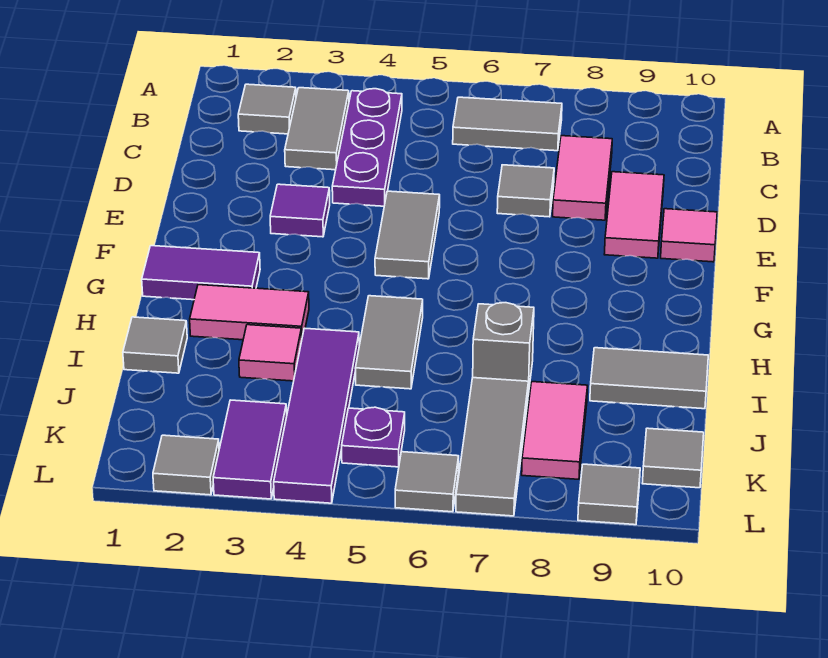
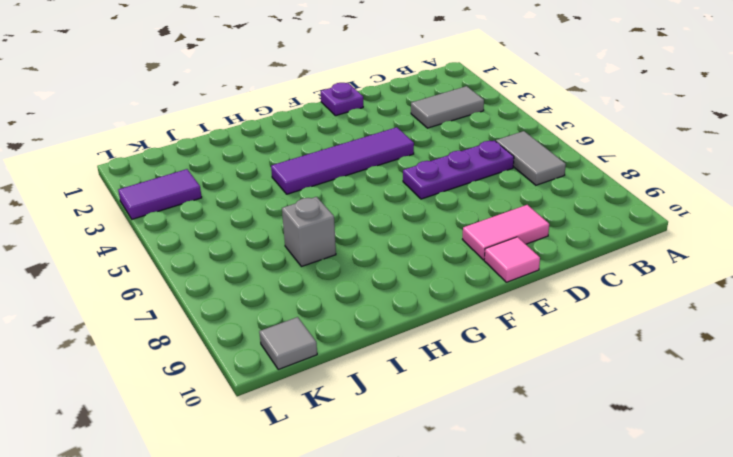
purple plate C6:E6 level 1 -> purple plate B4:D4 level 1
purple plate E1 level 1 -> purple plate K5 level 1
purple tile E4:H4 level 1 -> purple tile I4:L4 level 1
none -> grey tile B2 level 1
none -> pink tile C8:D8 level 1
none -> grey tile D7 level 1

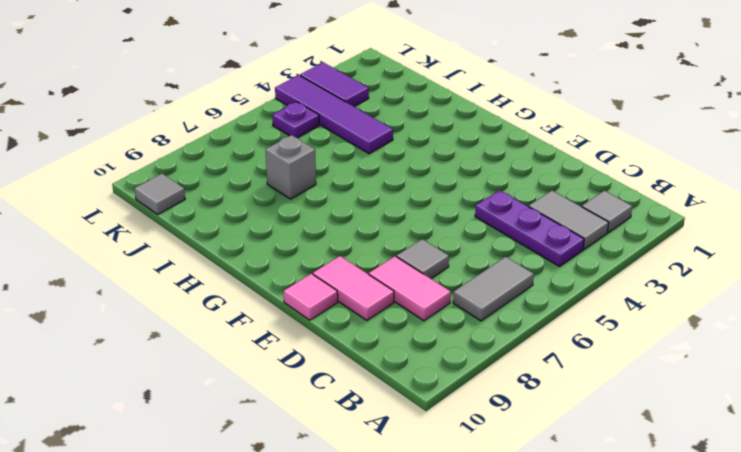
none -> purple tile E3 level 1
none -> grey tile E5:F5 level 1
none -> purple tile G1:G2 level 1

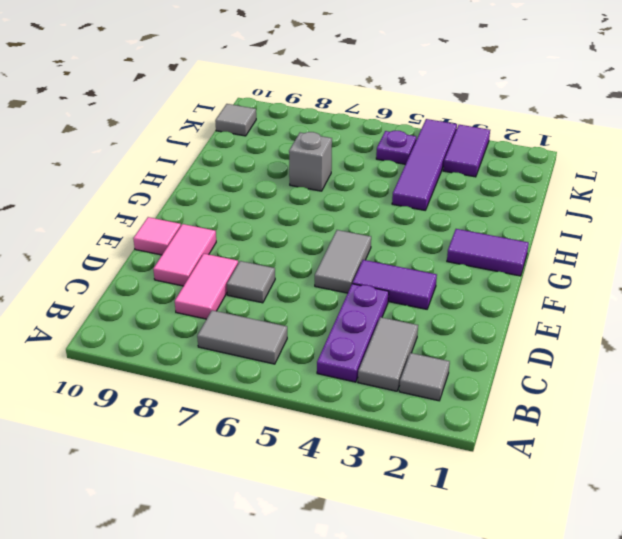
purple tile E3:E4 level 1 -> purple tile E3 level 1
none -> pink tile H2:H3 level 1
none -> grey tile H5:I5 level 1
none -> grey tile I1 level 1

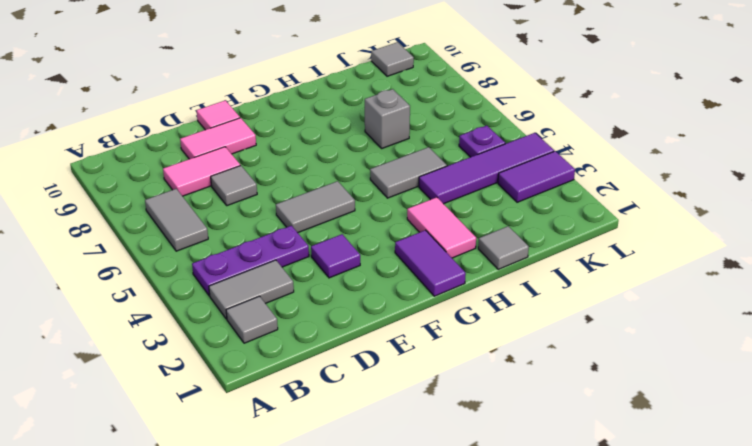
none -> pink tile I3 level 1
none -> grey tile I9:I10 level 1
none -> grey tile J7:L7 level 1

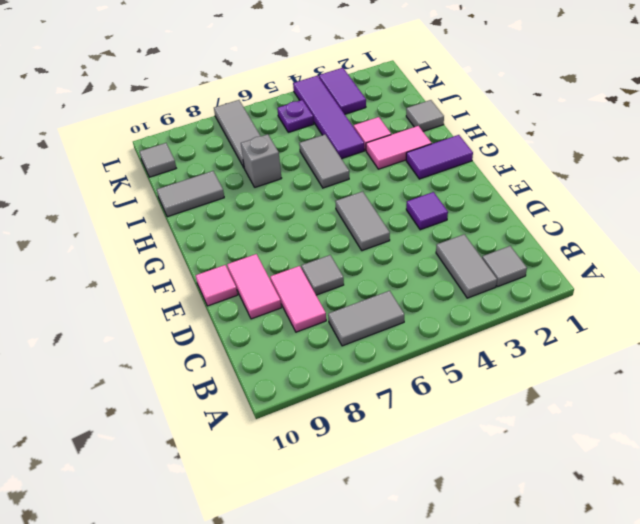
none -> purple plate B4:D4 level 1
none -> pink tile J8:K8 level 1
none -> grey tile L2 level 1

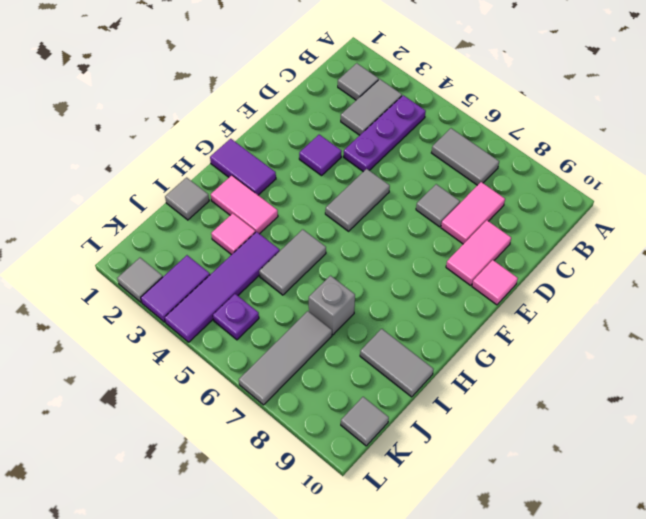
none -> pink tile J8:K8 level 1
none -> grey tile L6 level 1
none -> grey tile L9 level 1

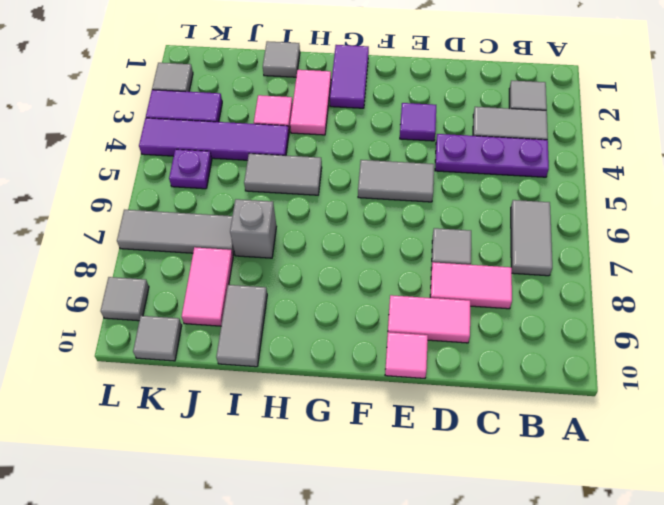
pink tile J8:J9 level 1 -> pink tile J8:K8 level 1
none -> grey tile L6 level 1

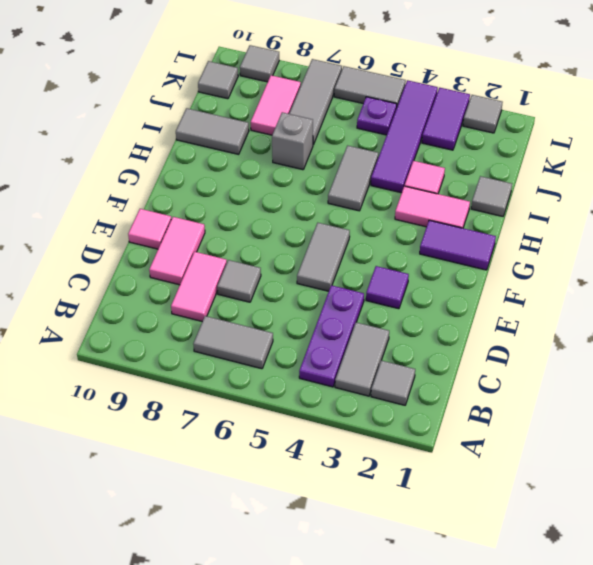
grey tile L5:L6 level 1 -> grey tile L6 level 1

